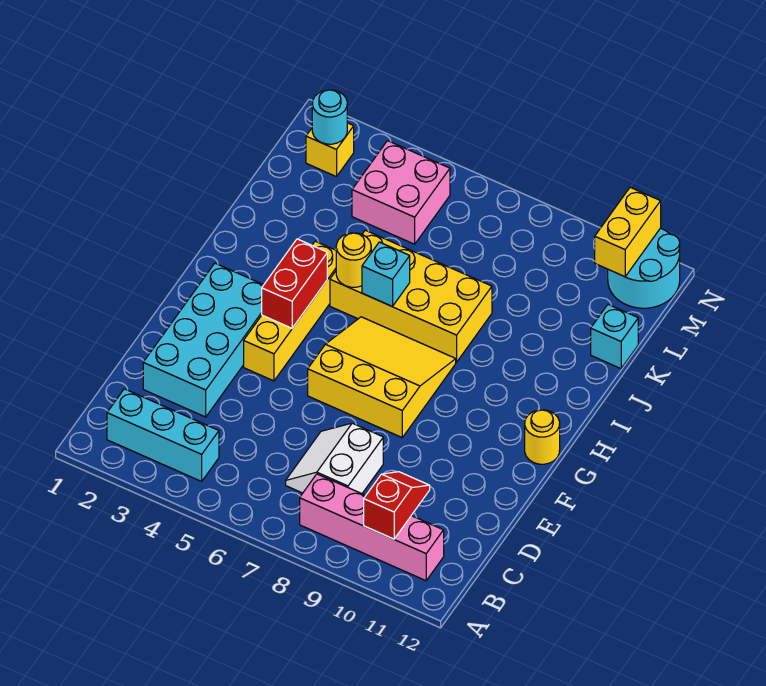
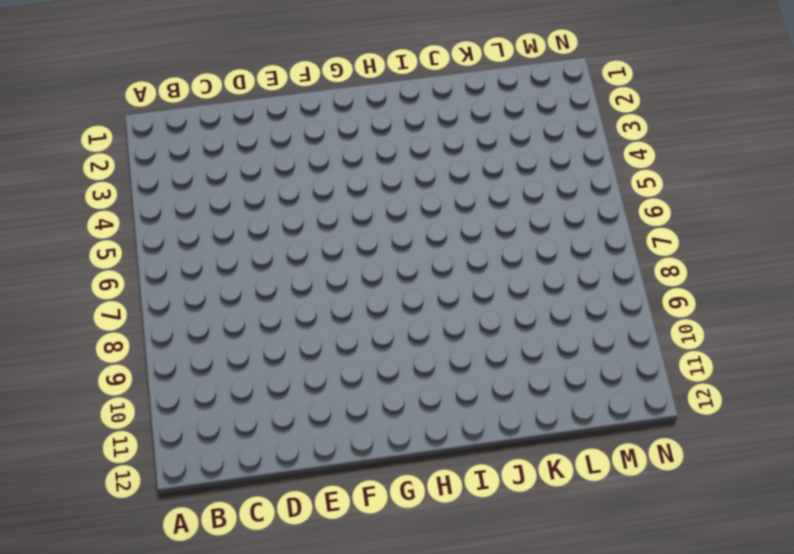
none -> cyan brick B2:B4 level 1
none -> pink brick B8:B11 level 1
none -> white slope C7:D8 level 1 top 8

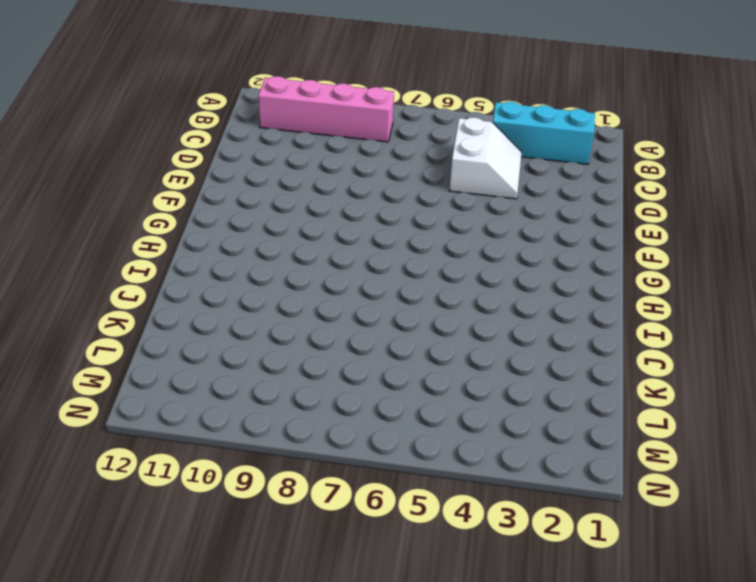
white slope C4:D5 level 1 top 5 -> white slope C7:D8 level 1 top 8
none -> cyan brick D2:G3 level 1
none -> yellow brick F4:I4 level 1
none -> yellow slope F6:H8 level 1 top F

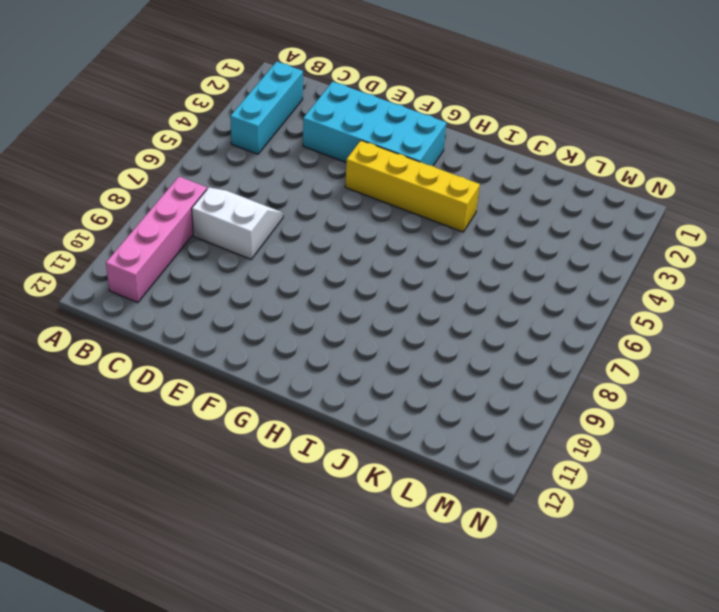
none -> yellow slope F6:H8 level 1 top F
none -> yellow round brick G12 level 1
none -> yellow brick I5:J8 level 1

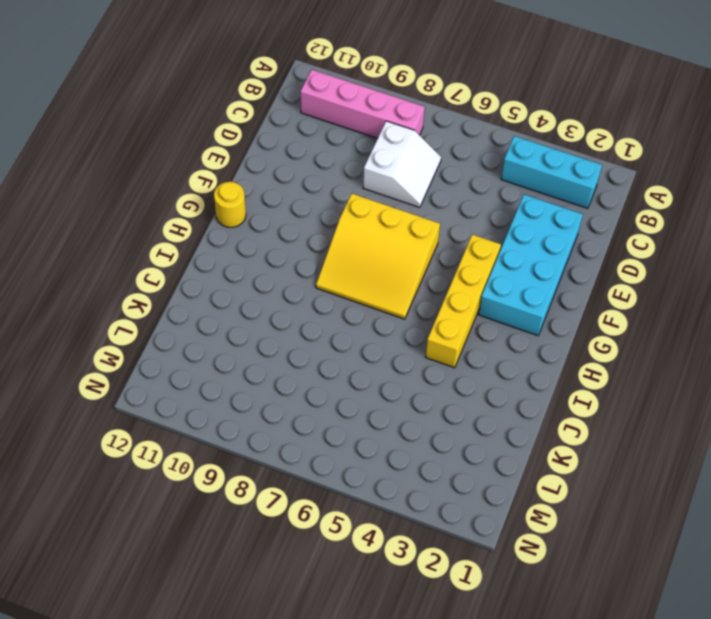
none -> yellow brick I5:J8 level 1
none -> cyan brick K12 level 1
none -> pink brick L4:M5 level 1

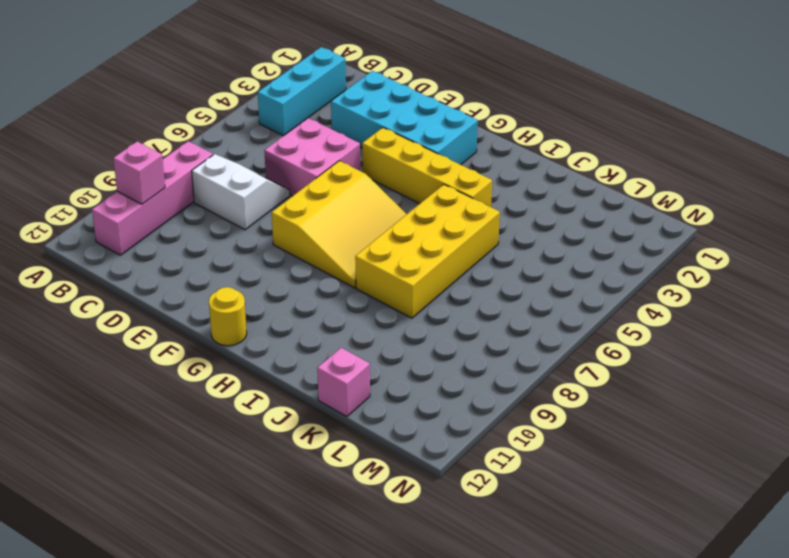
pink brick B10 level 2 -> red slope B10:C10 level 2 top B
pink brick D5:E6 level 1 -> pink brick L4:M5 level 1
pink brick K12 level 1 -> cyan brick K12 level 1
none -> yellow brick M2 level 1
none -> cyan round brick M11:N12 level 1
none -> red brick G4:H4 level 2

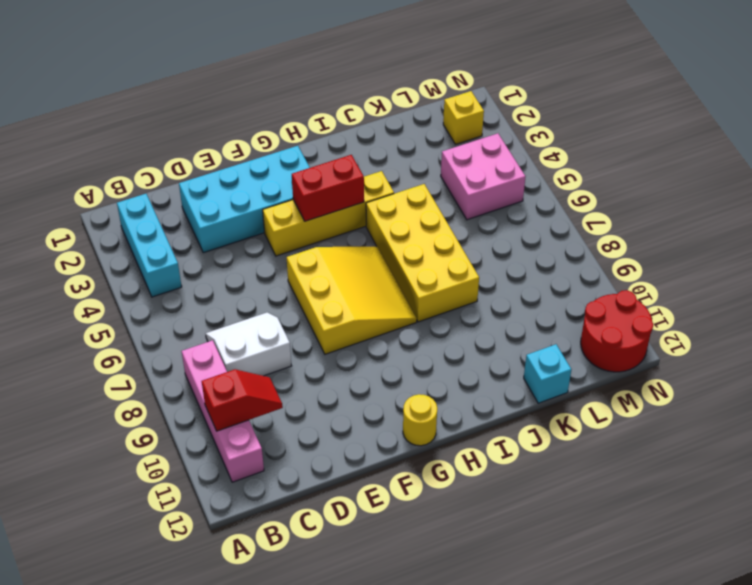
red round brick M11:N12 level 1 -> cyan round brick M11:N12 level 1
none -> yellow round brick I5 level 2
none -> cyan brick I6 level 2
none -> cyan round brick M2 level 2

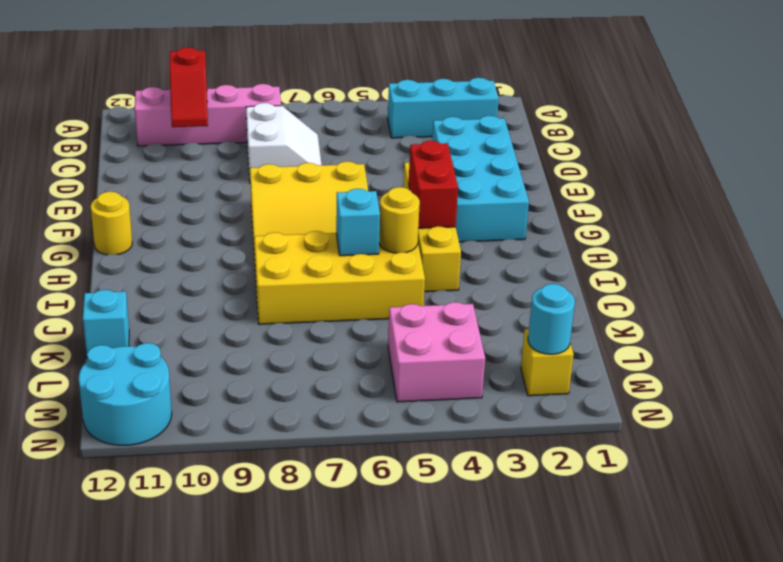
none -> yellow brick M11:N11 level 2

